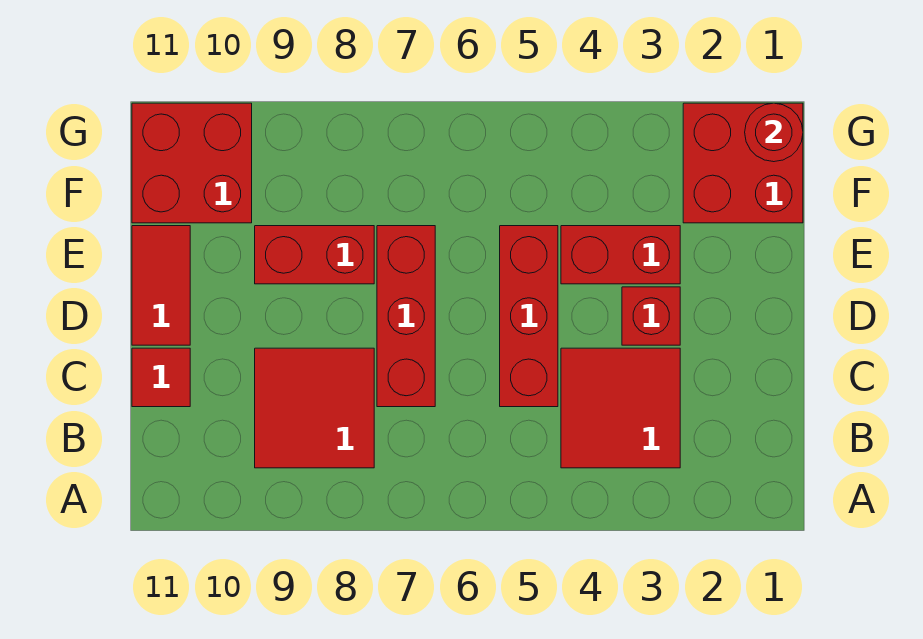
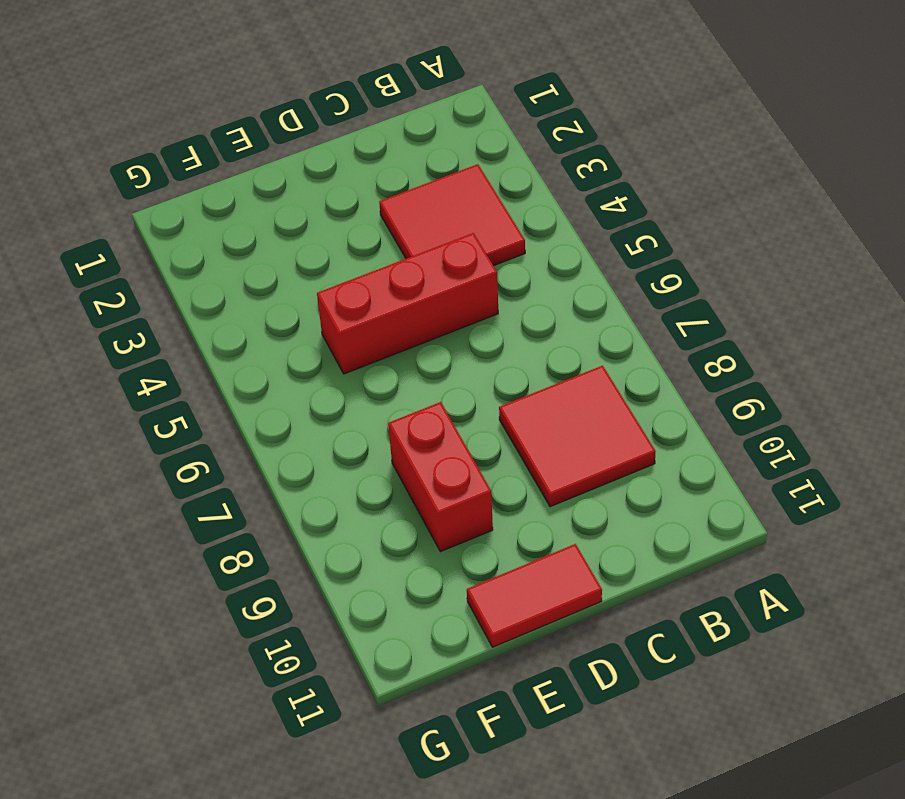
none -> red brick C7:E7 level 1
none -> red tile C11 level 1
none -> red brick D3 level 1

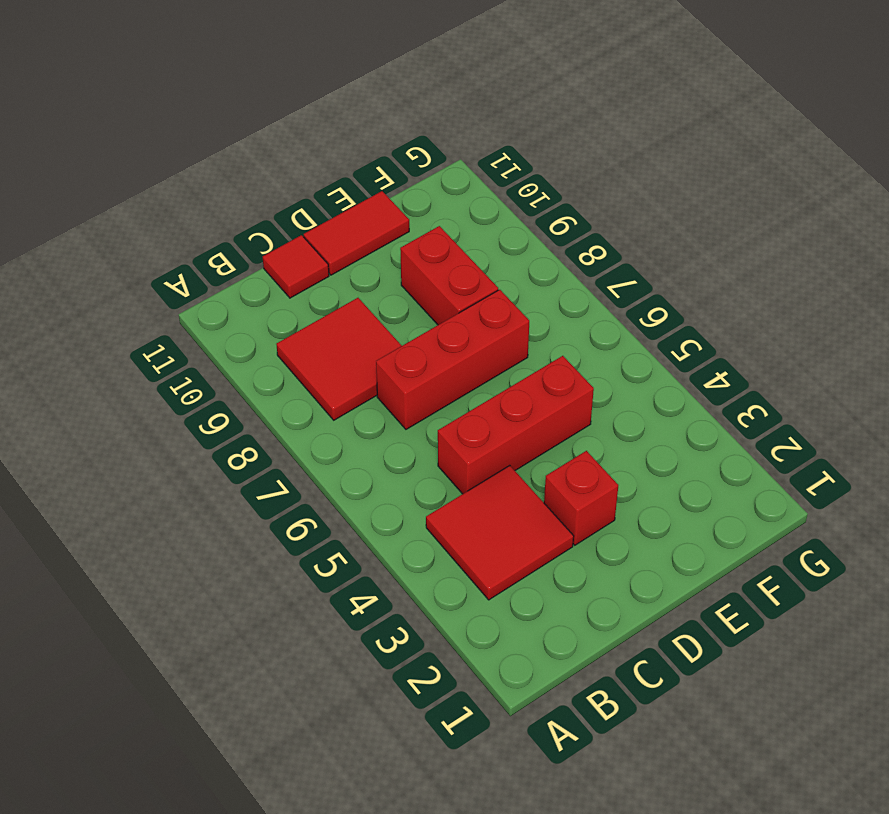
none -> red brick E3:E4 level 1
none -> red brick F1:G2 level 1
none -> red brick F10:G11 level 1

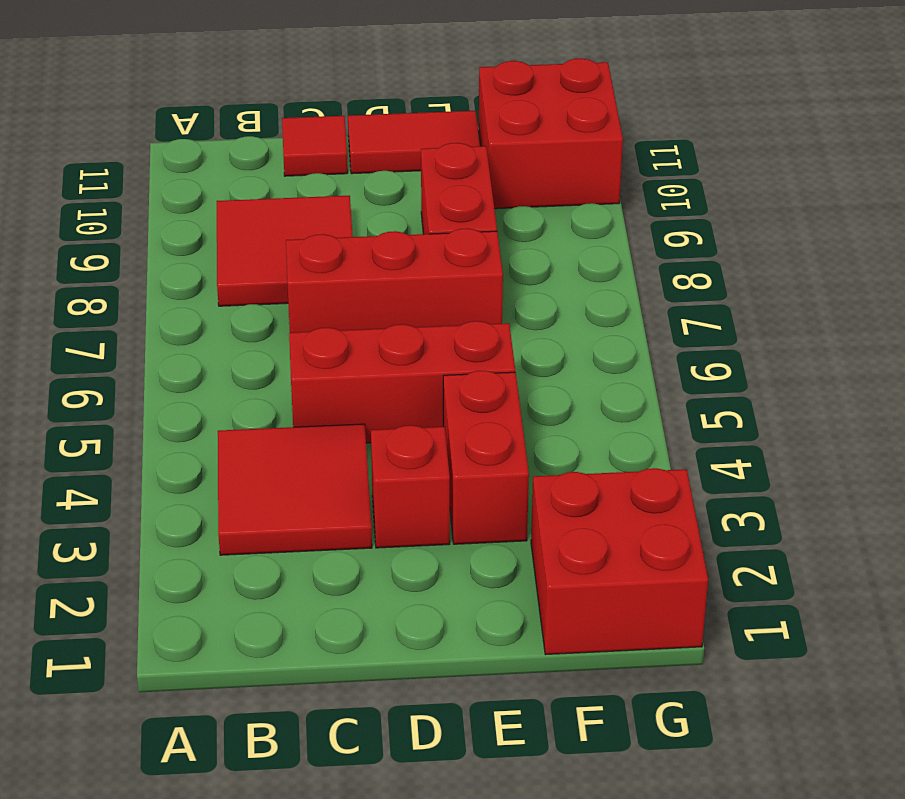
none -> red round brick G1 level 2

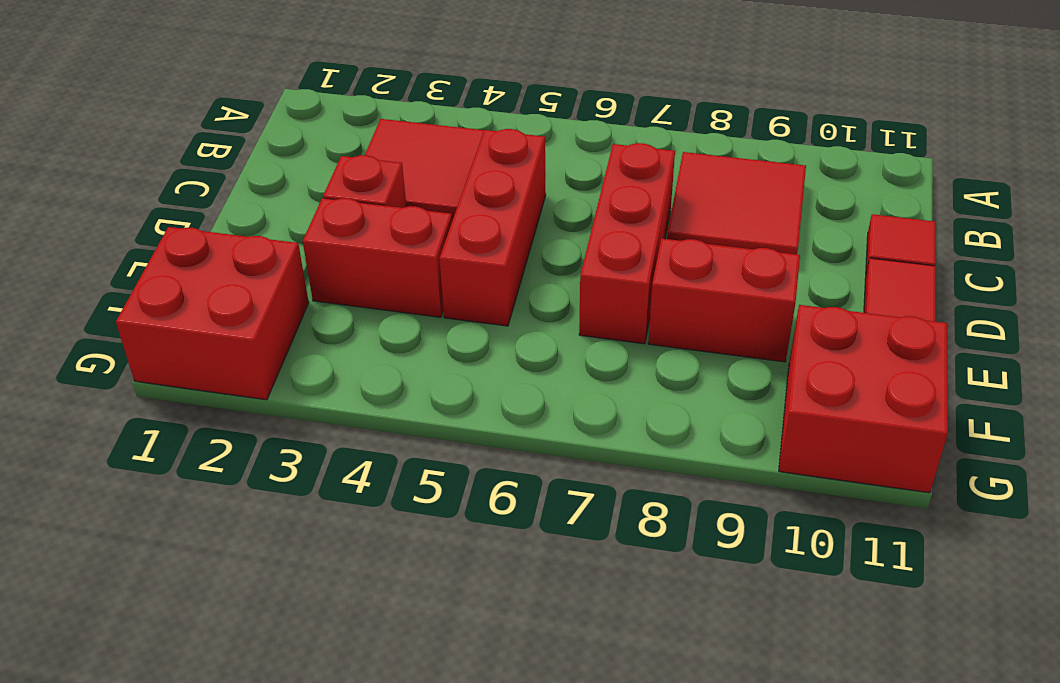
none -> red round brick G1 level 2

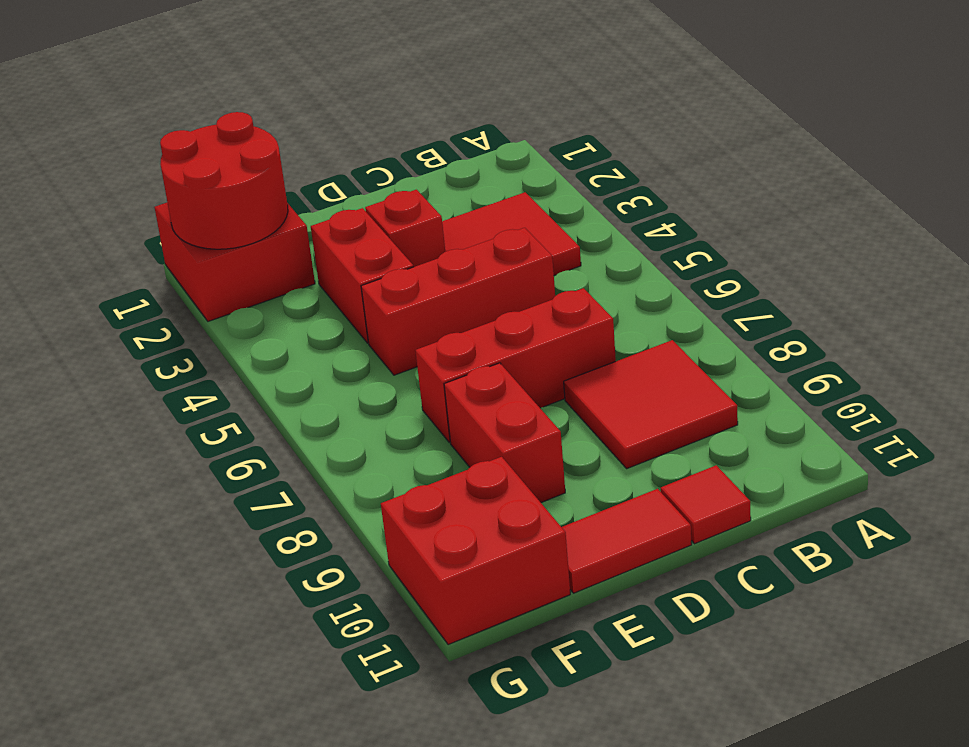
red round brick F1:G2 level 2 -> red round brick G1 level 2

